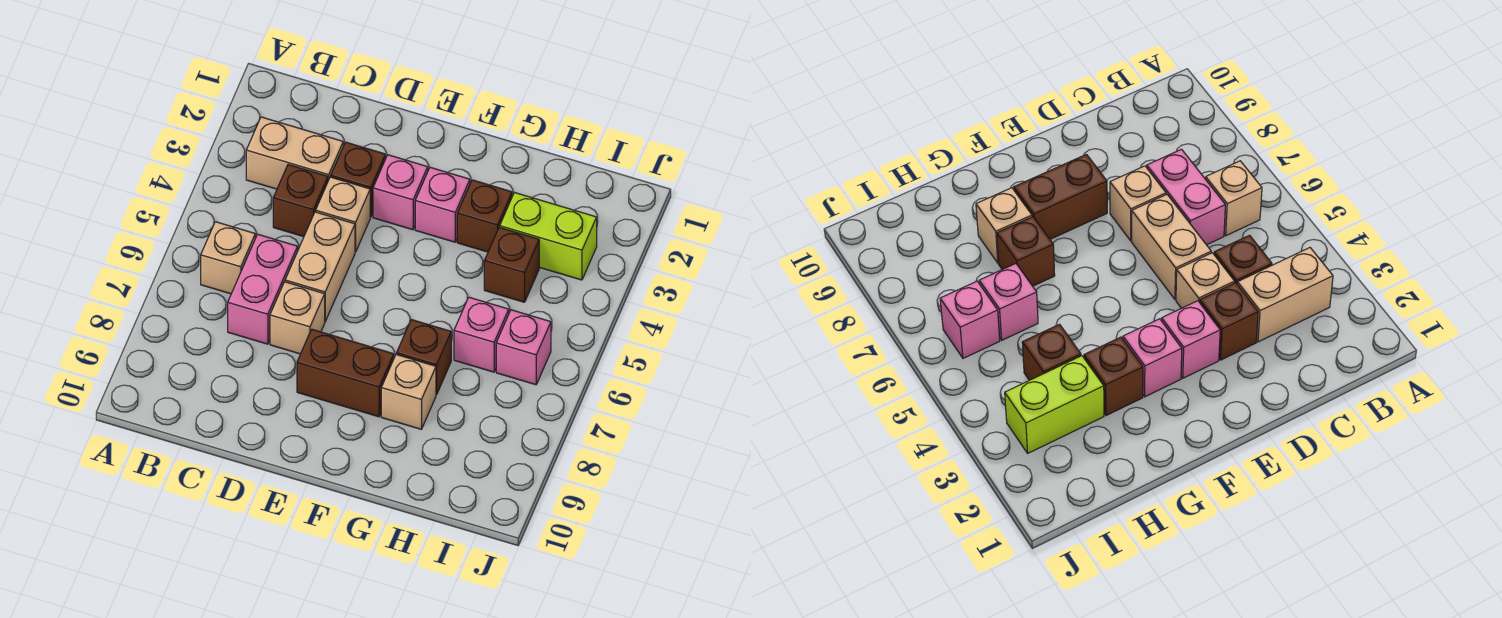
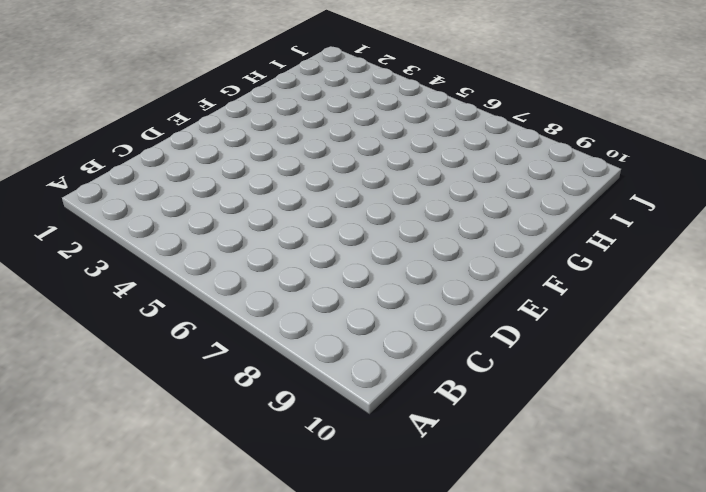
none -> tan brick B3:C3 level 1
none -> tan brick B6 level 1
none -> brown brick C4 level 1

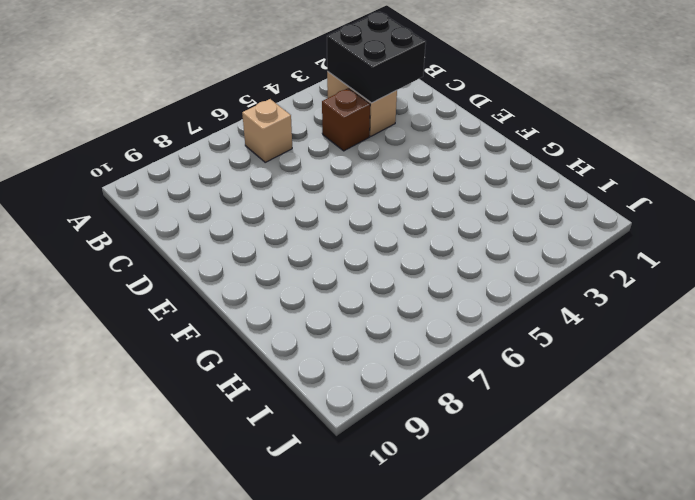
black brick B2:C3 level 2 -> none
none -> pink brick C6:C7 level 1
none -> brown brick D3 level 1
none -> tan brick D4 level 1

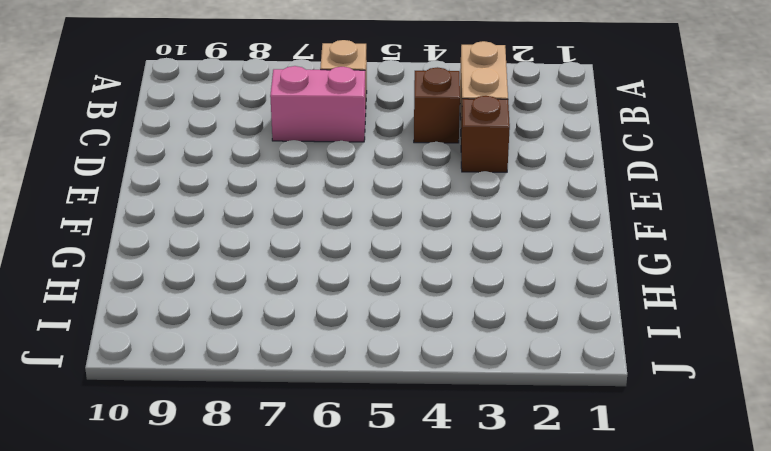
none -> tan brick D4 level 1
none -> tan brick D5:D6 level 1
none -> tan brick D7 level 1

